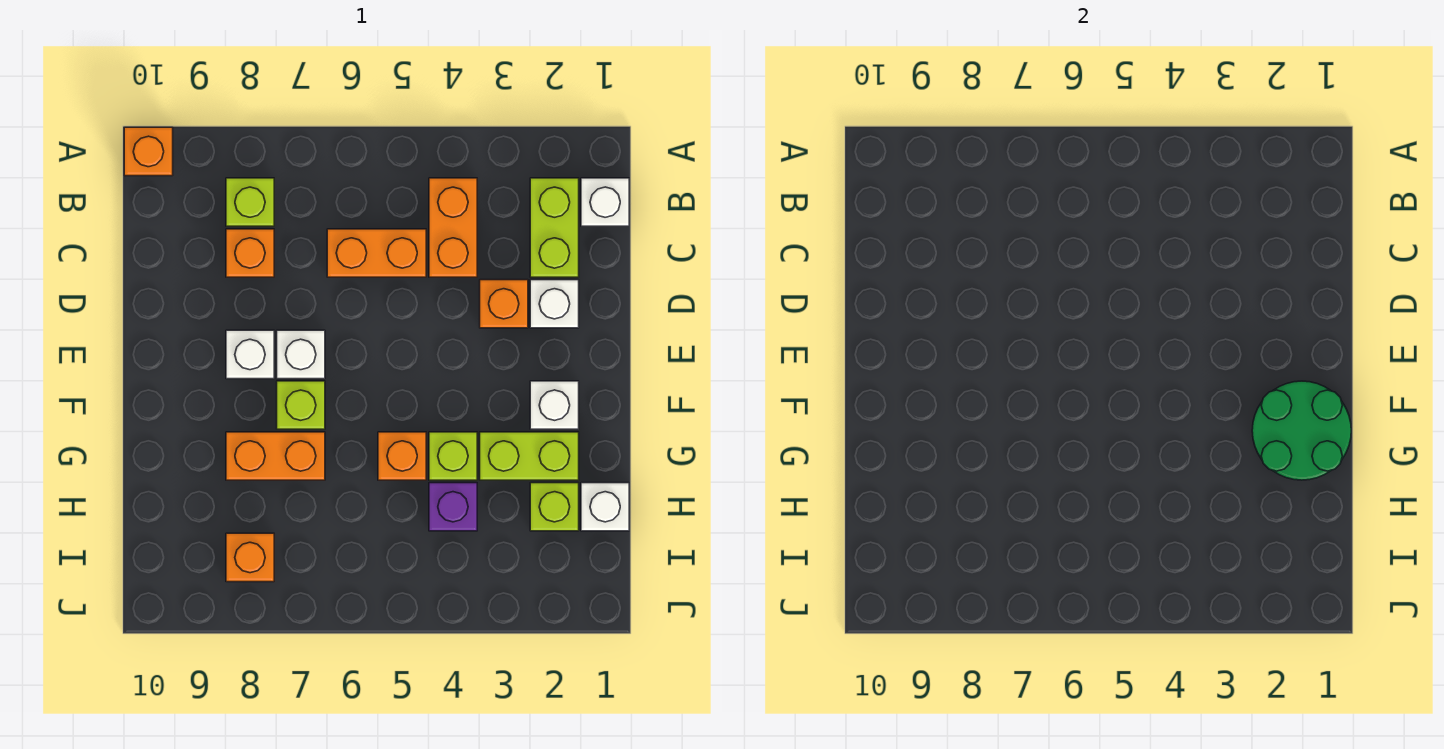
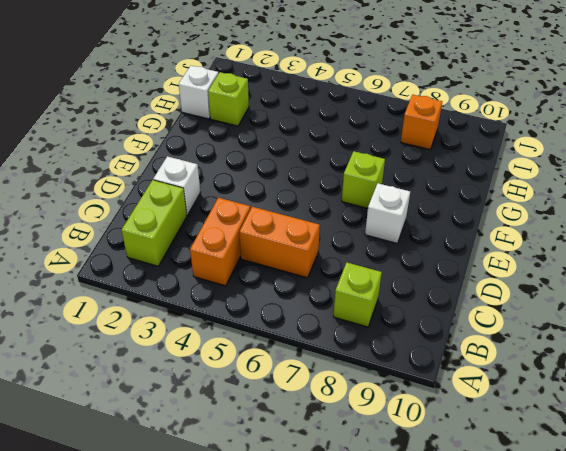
none -> orange brick A10 level 1
none -> white brick B1 level 1
none -> orange brick C8 level 1

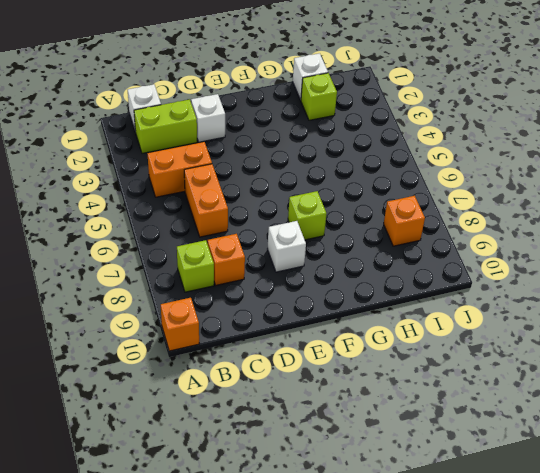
none -> orange brick D3 level 1
none -> white brick E7 level 1
none -> white brick F2 level 1

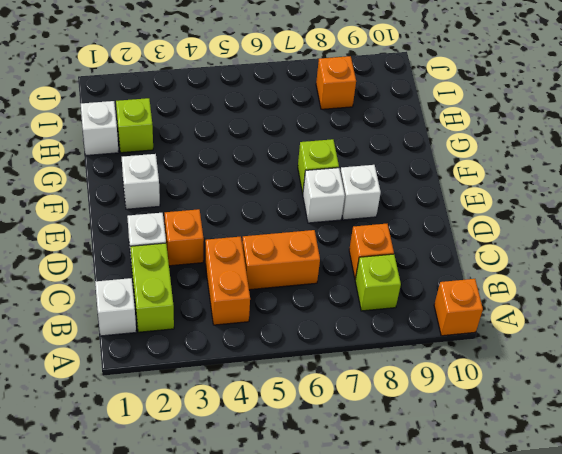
none -> lime brick G2:G3 level 1
none -> lime brick G4 level 1
none -> orange brick G5 level 1

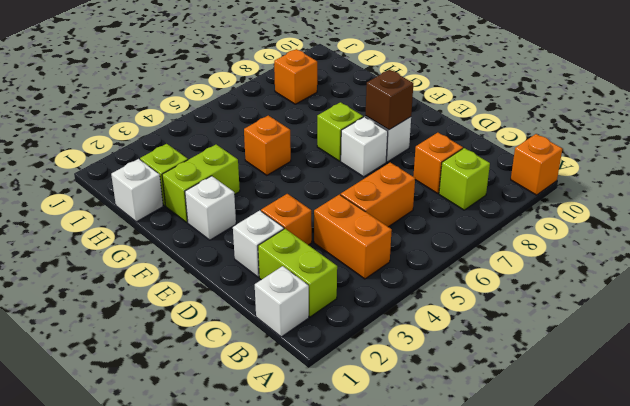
brown brick E8 level 2 -> none
none -> lime brick G4 level 1
none -> orange brick G7:G8 level 1
none -> purple brick H4 level 1

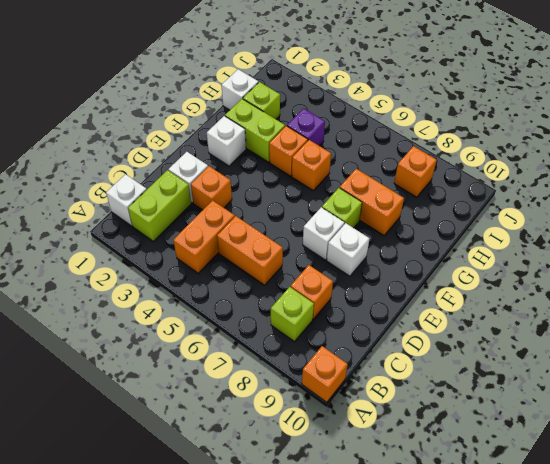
orange brick G4 level 1 -> lime brick G4 level 1
none -> green round brick F1:G2 level 2

